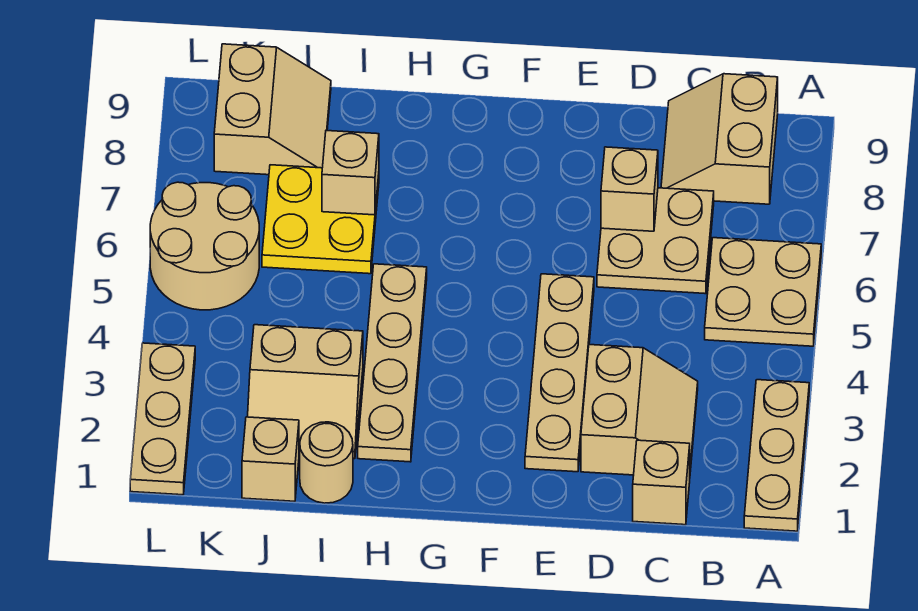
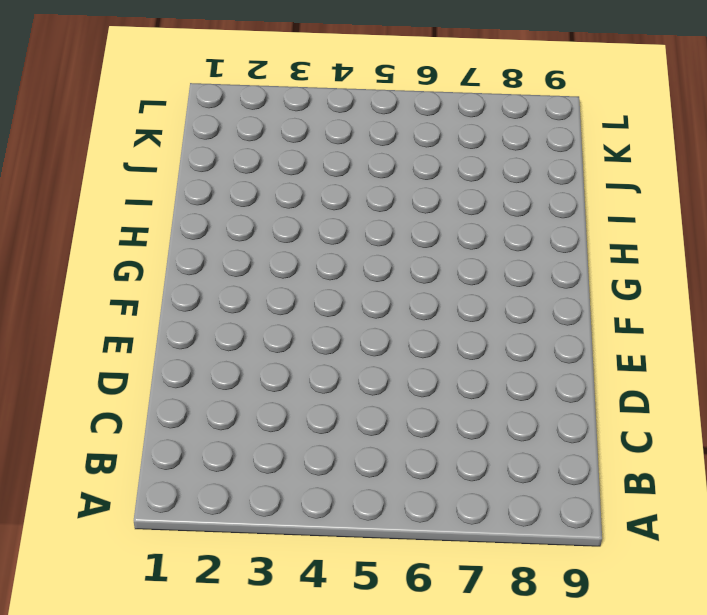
none -> tan plate A1:A3 level 1
none -> tan plate A5:B6 level 1
none -> tan slope B8:C9 level 1 top B

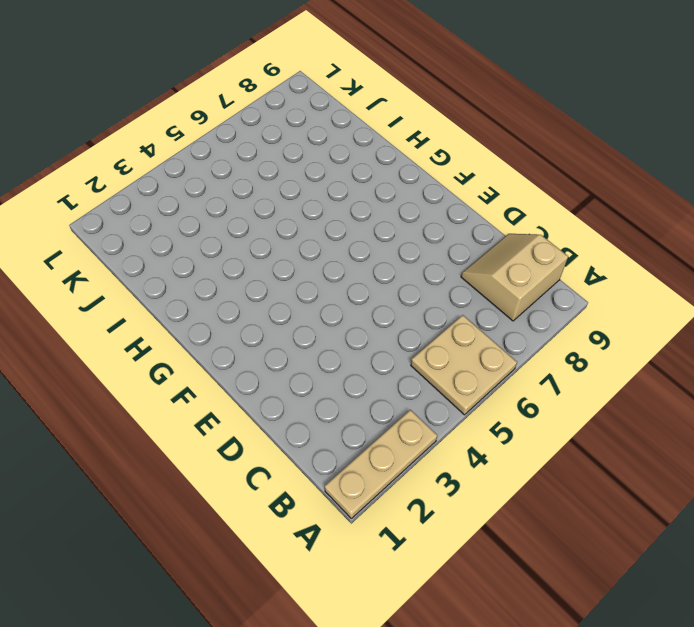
none -> tan brick C1 level 1
none -> tan slope C2:D3 level 1 top D
none -> tan plate C6:D7 level 1

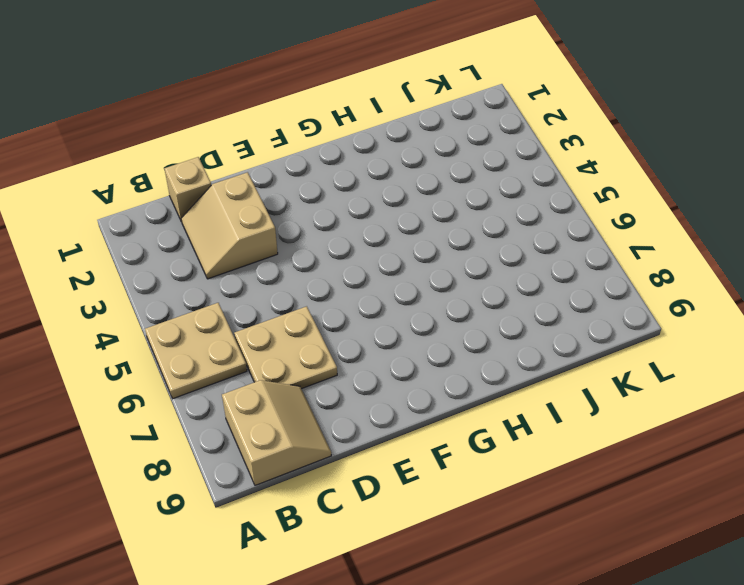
none -> tan plate A1:A3 level 1
none -> tan plate E2:E5 level 1
none -> tan plate H2:H5 level 1

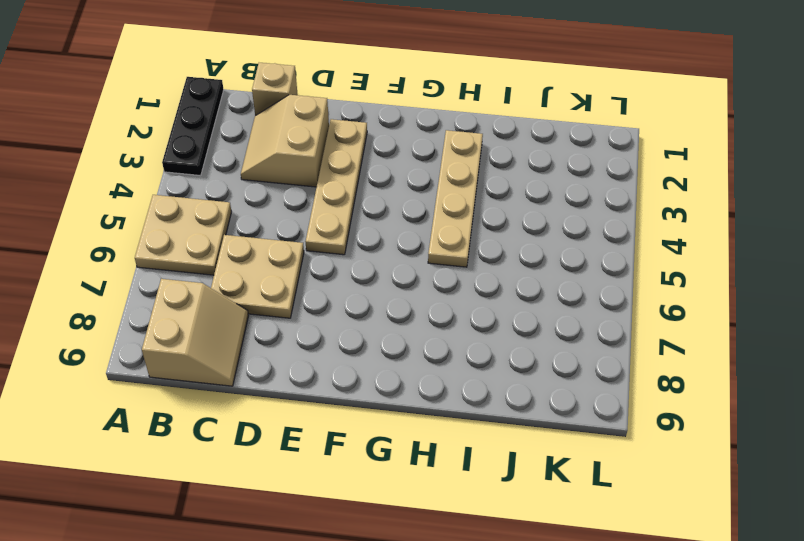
black plate A1:A3 level 1 -> tan plate A1:A3 level 1
none -> tan round brick I1 level 1
none -> tan slope I2:J3 level 1 top 3
none -> yellow plate I6:J7 level 1

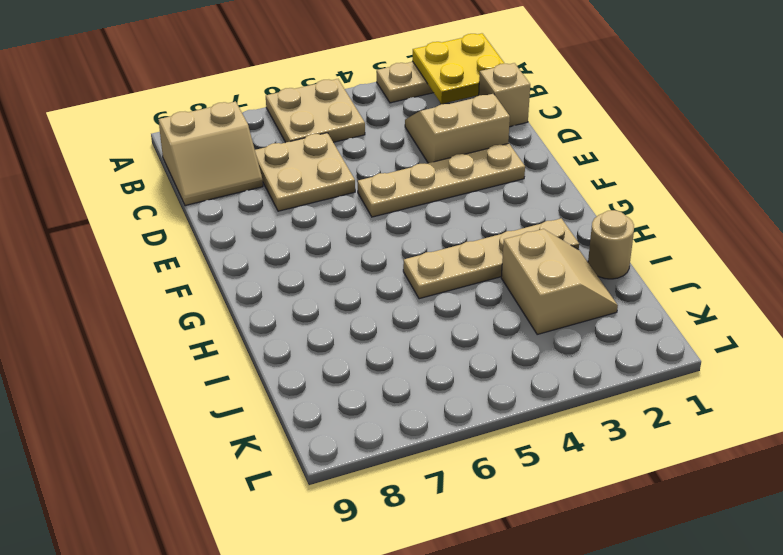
yellow plate A1:B2 level 2 -> yellow plate I6:J7 level 1
none -> tan brick J1 level 1
none -> tan slope J8:K9 level 1 top K
none -> tan round brick K5:L6 level 1

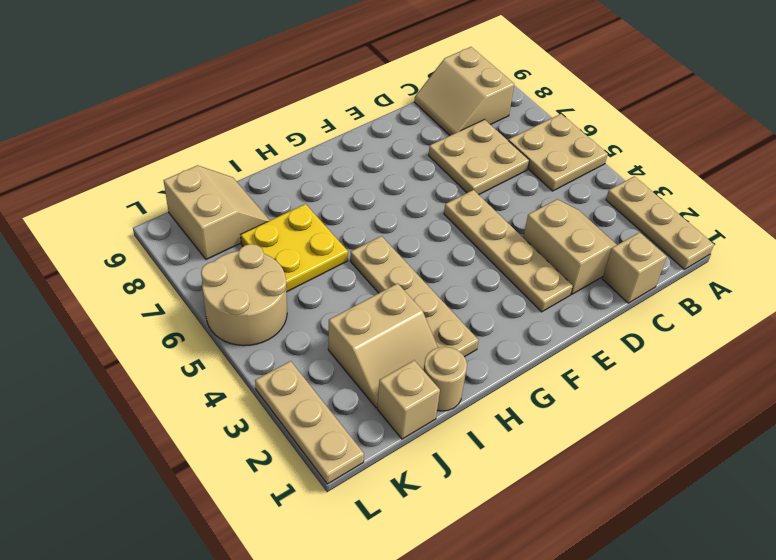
none -> tan brick D7 level 2
none -> tan brick I7 level 2

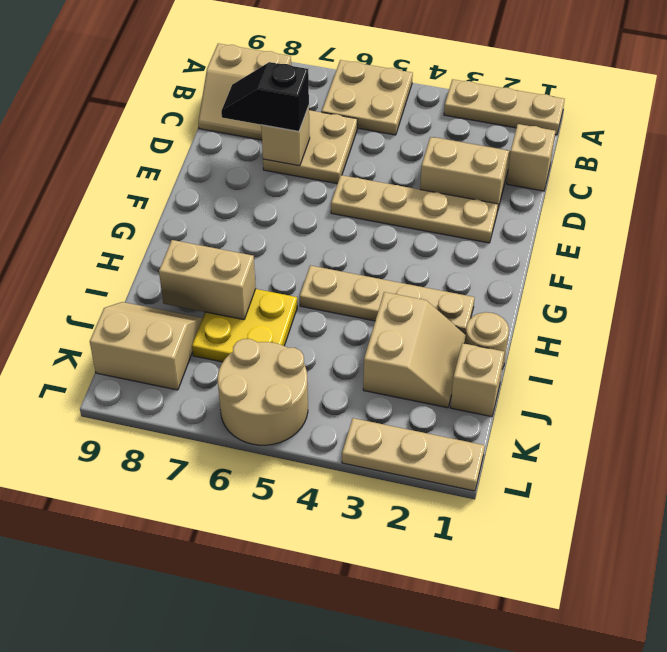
black slope D7:D8 level 3 top 7 -> none
tan brick I7:I8 level 2 -> tan brick I7 level 2

